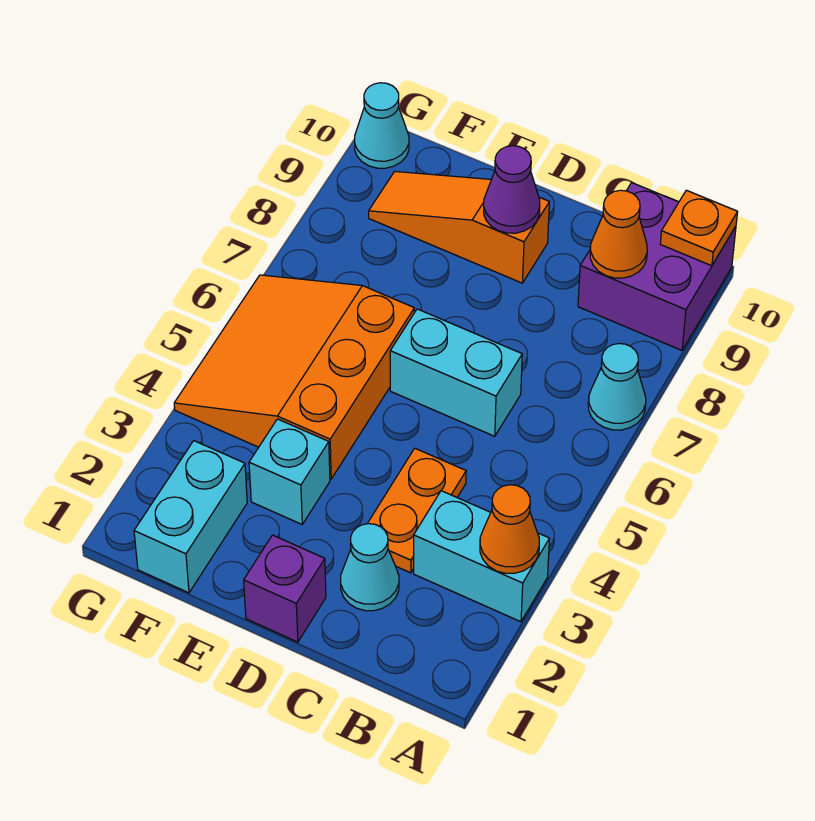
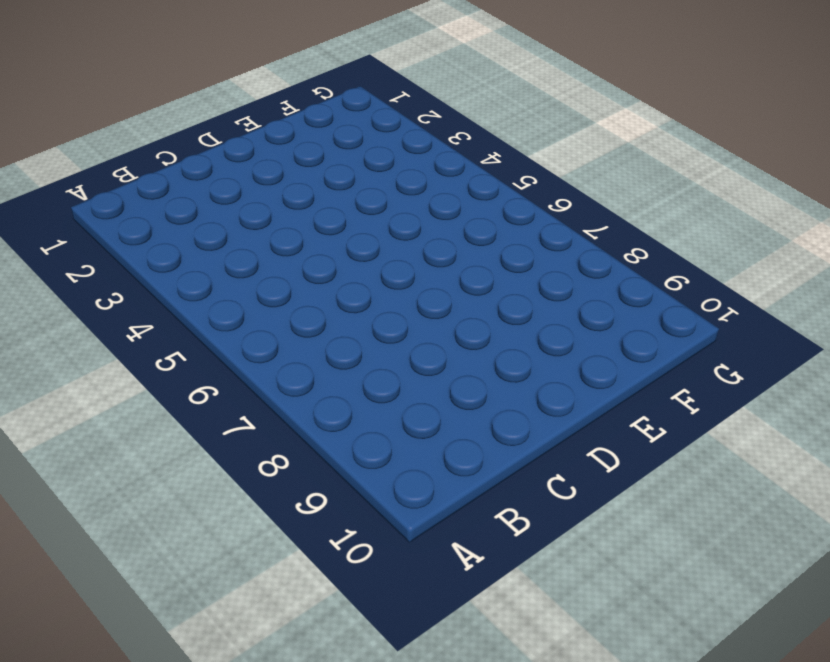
none -> cyan brick A3:B3 level 1
none -> cyan cone A7 level 1
none -> purple brick A9:B10 level 1

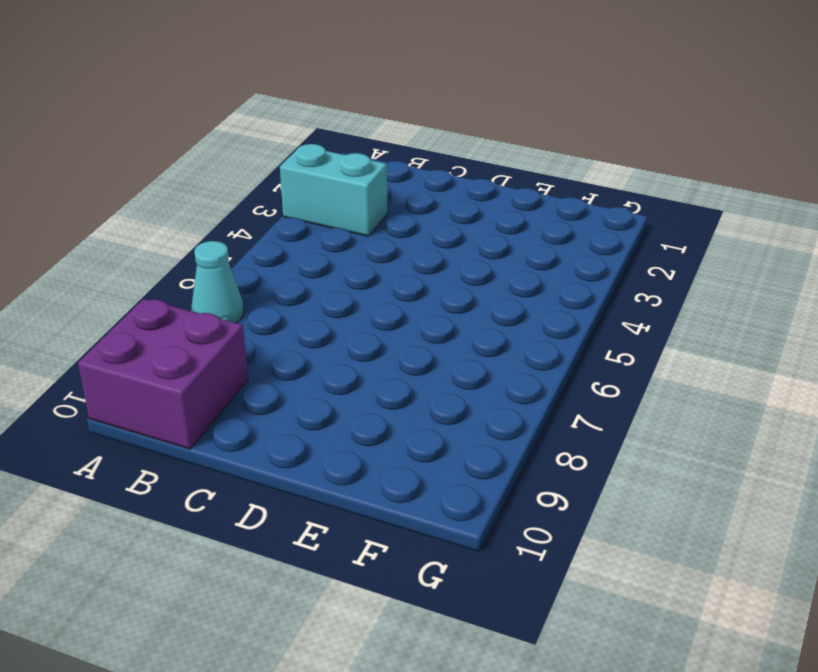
none -> cyan cone C2 level 1
none -> orange plate C3:C4 level 1
none -> cyan brick C6:D6 level 1

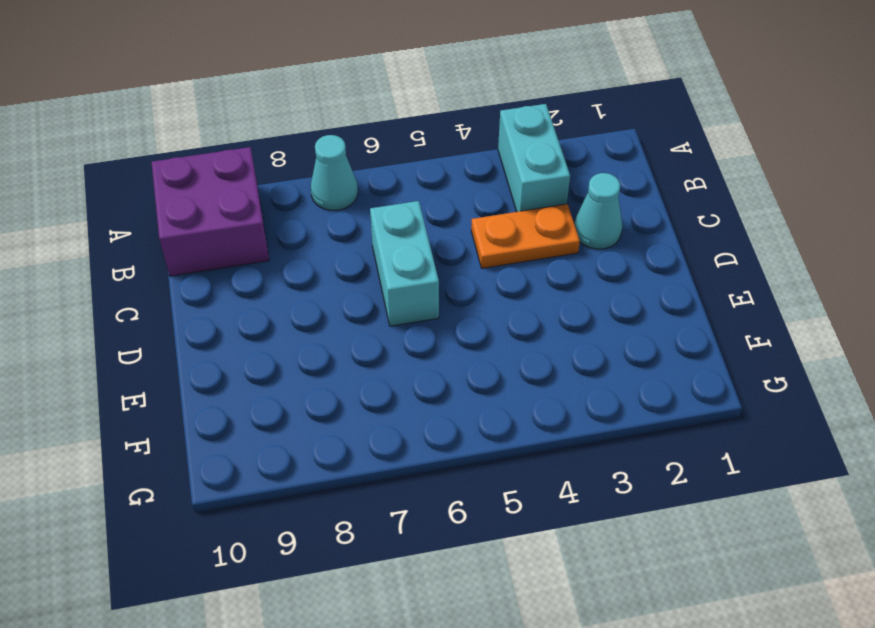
none -> purple brick D1 level 1
none -> orange slope D9:F9 level 1 top D
none -> cyan brick E3 level 1

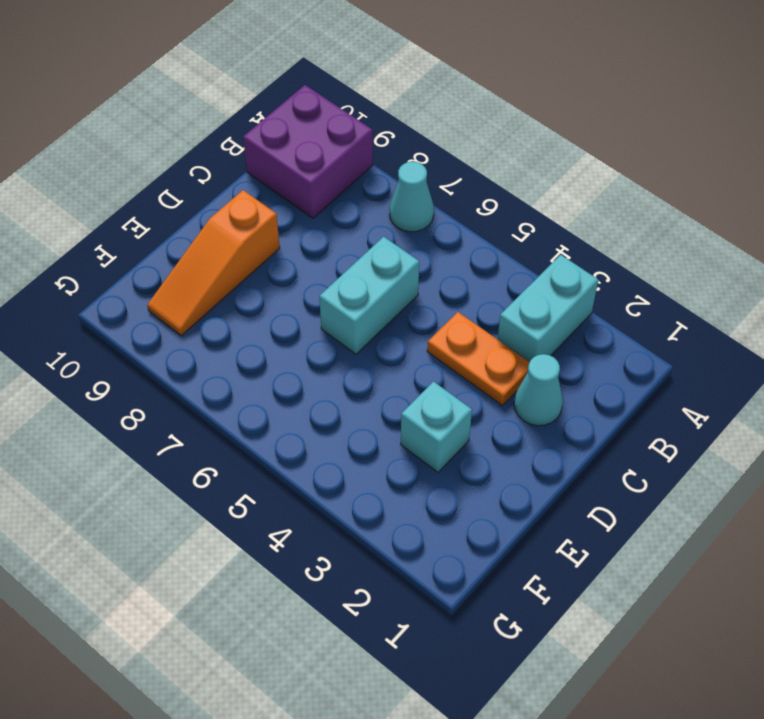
none -> purple brick D1 level 1
none -> orange slope E4:G6 level 1 top E
none -> cyan brick F1:F2 level 1

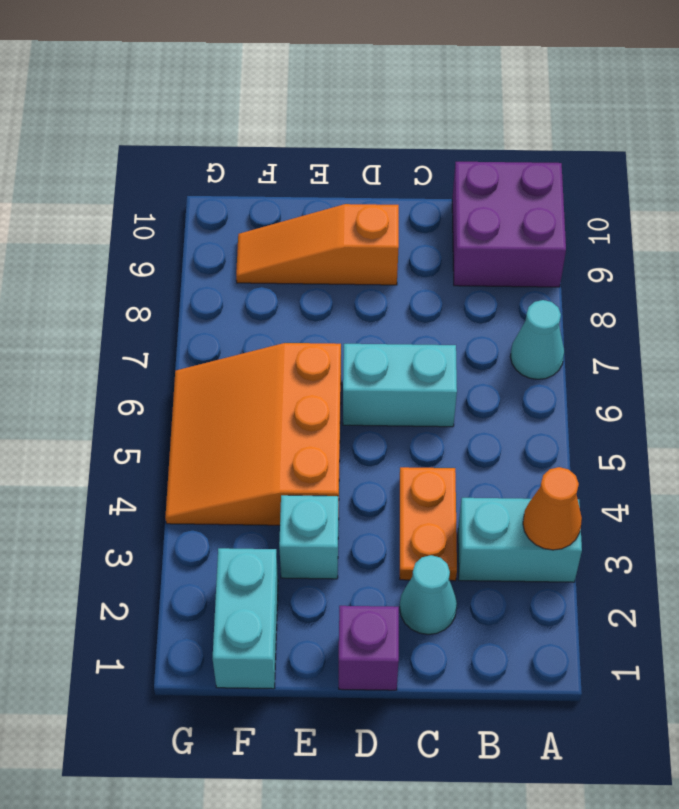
none -> cyan cone G10 level 1
none -> orange plate A10 level 2
none -> orange cone B9 level 2

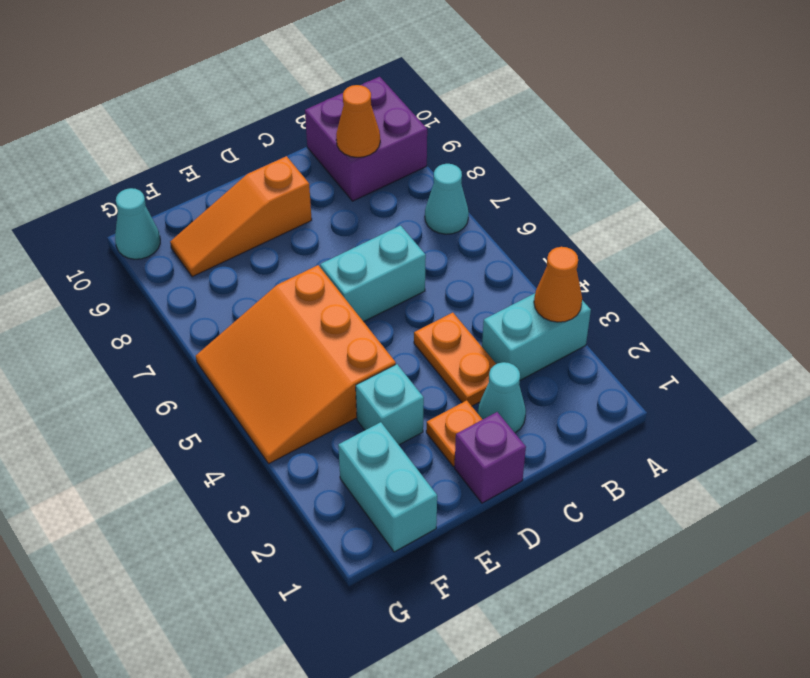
orange plate D2 level 1 -> orange plate A10 level 2
none -> purple cone D9 level 2

